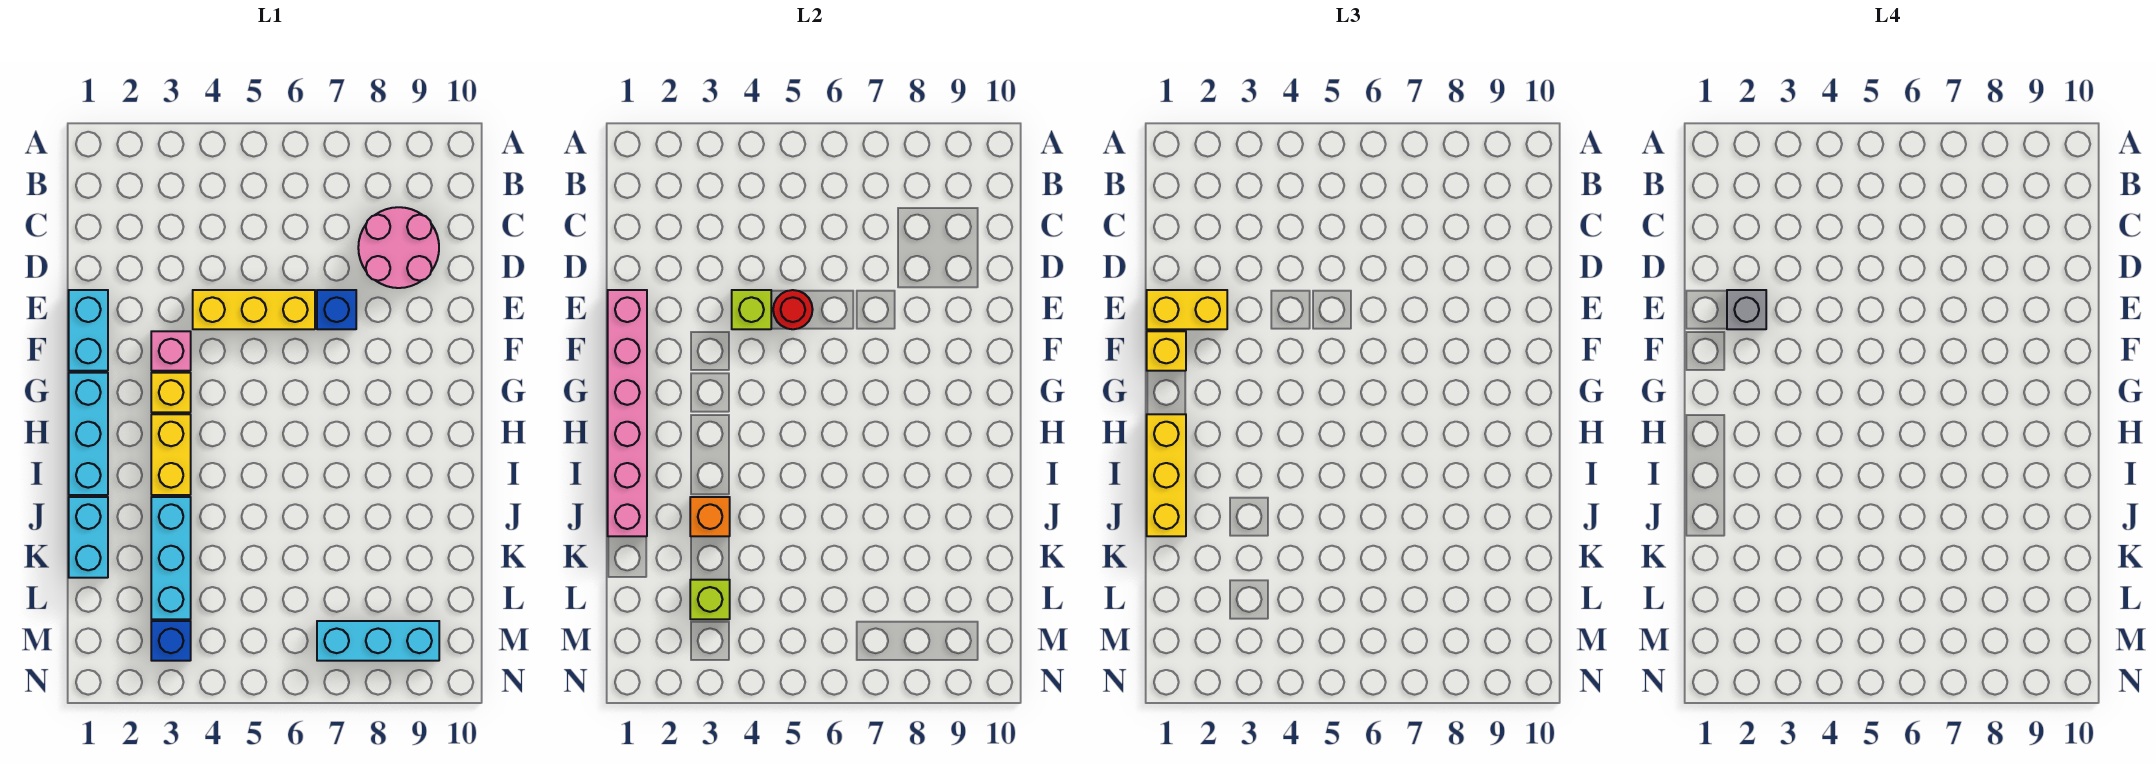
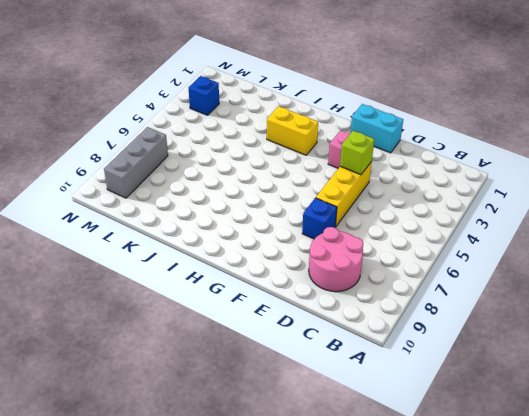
grey brick M7:M9 level 1 -> cyan brick M7:M9 level 1
none -> cyan brick G1:I1 level 1
none -> yellow brick G3 level 1
none -> cyan brick J1:K1 level 1

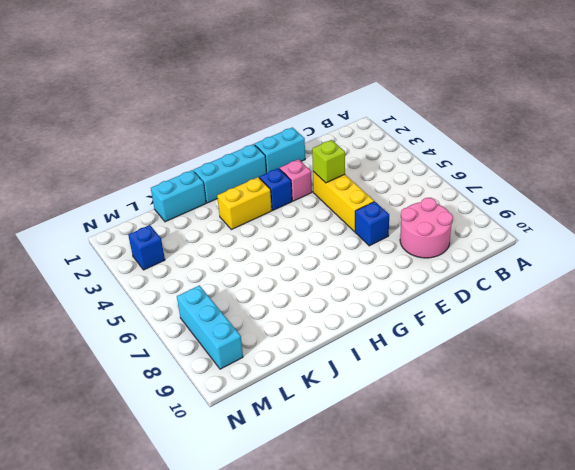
blue brick G3 level 1 -> yellow brick G3 level 1
none -> cyan brick J3:L3 level 1
none -> pink brick E1:J1 level 2
none -> red round brick E5 level 2

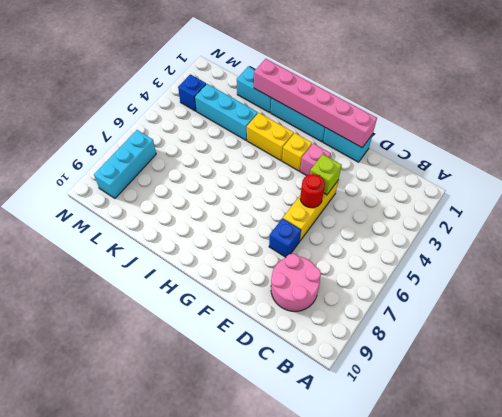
none -> orange brick J3 level 2
none -> lime brick L3 level 2
none -> yellow brick E1:E2 level 3

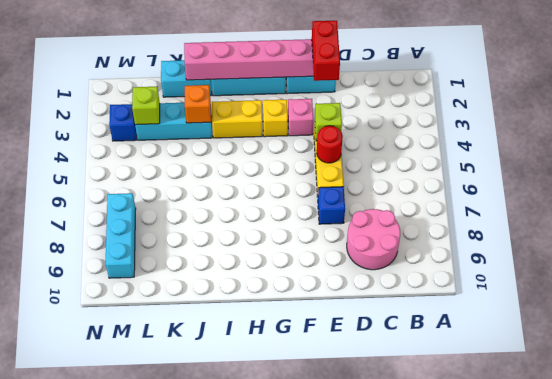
red brick E1:E2 level 3 -> yellow brick E1:E2 level 3
none -> yellow brick F1 level 3
none -> yellow brick H1:J1 level 3
none -> grey brick E2 level 4

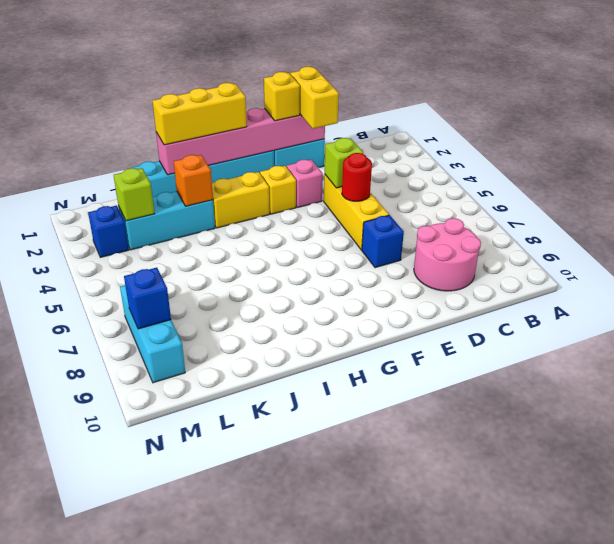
blue brick M8 level 2 -> none
none -> grey brick E2 level 4

